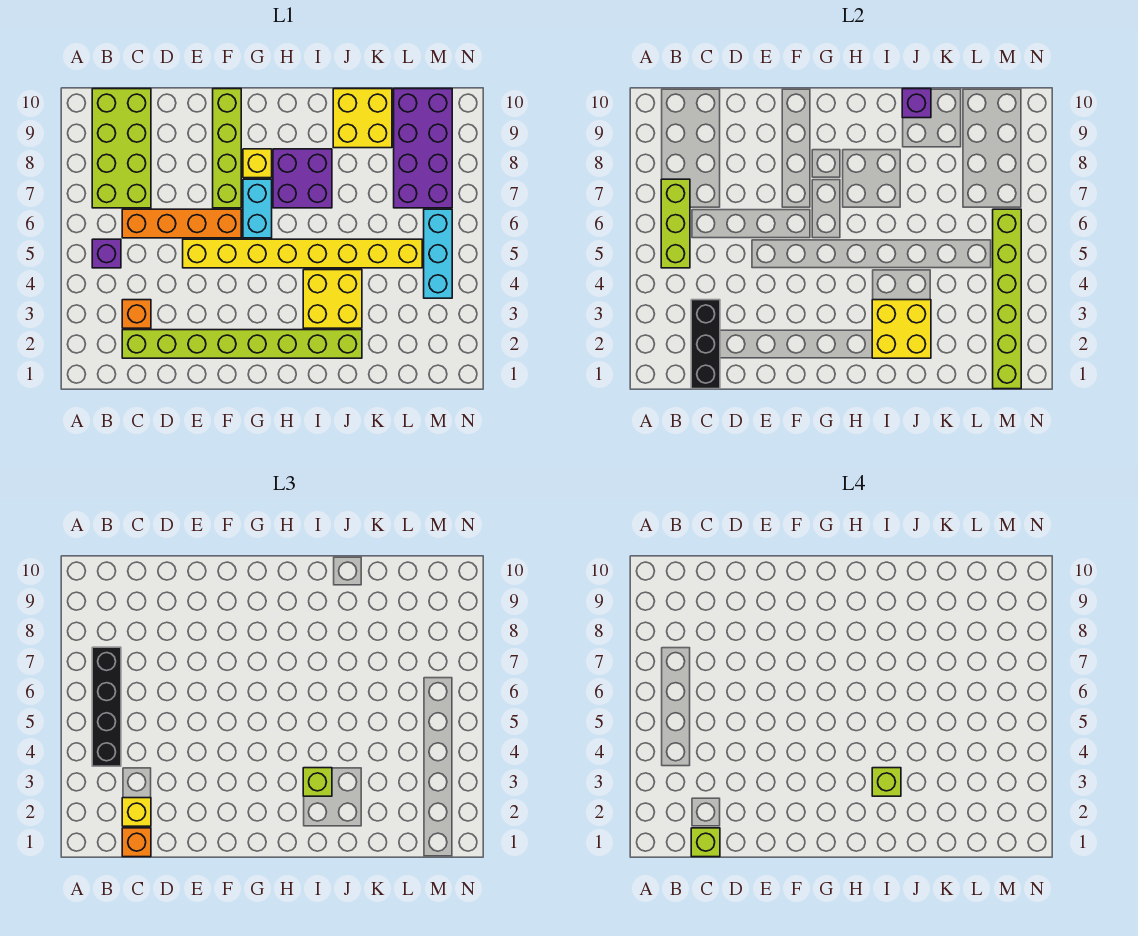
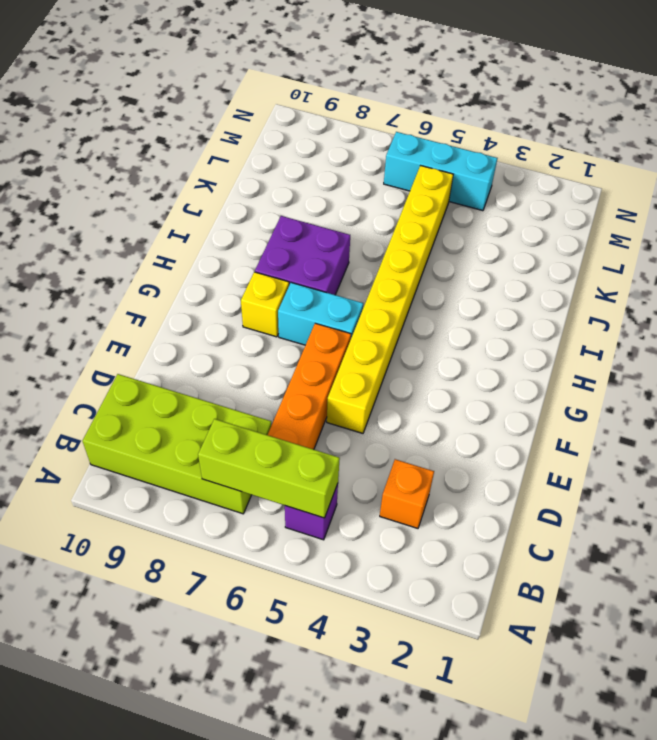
none -> lime brick C2:J2 level 1
none -> lime brick F7:F10 level 1
none -> yellow brick I3:J4 level 1

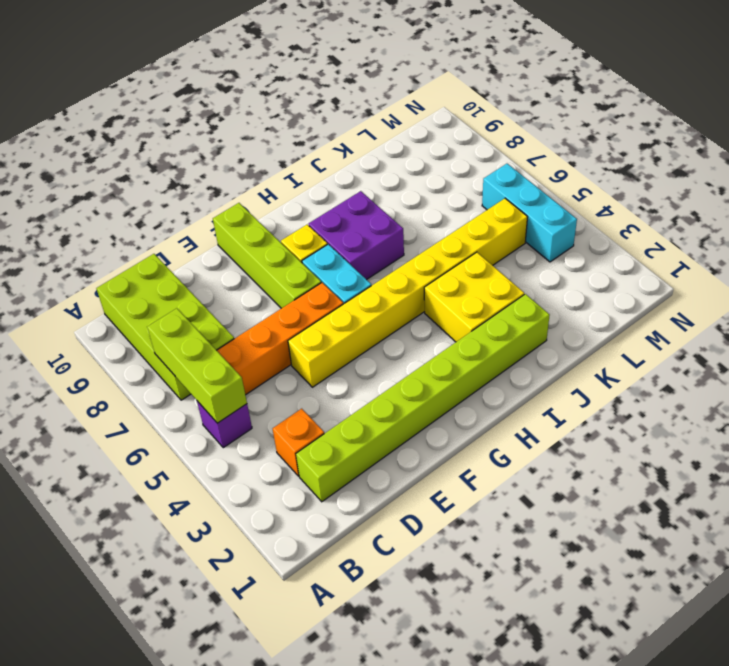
none -> yellow brick J9:K10 level 1
none -> purple brick L7:M10 level 1
none -> black brick C1:C3 level 2

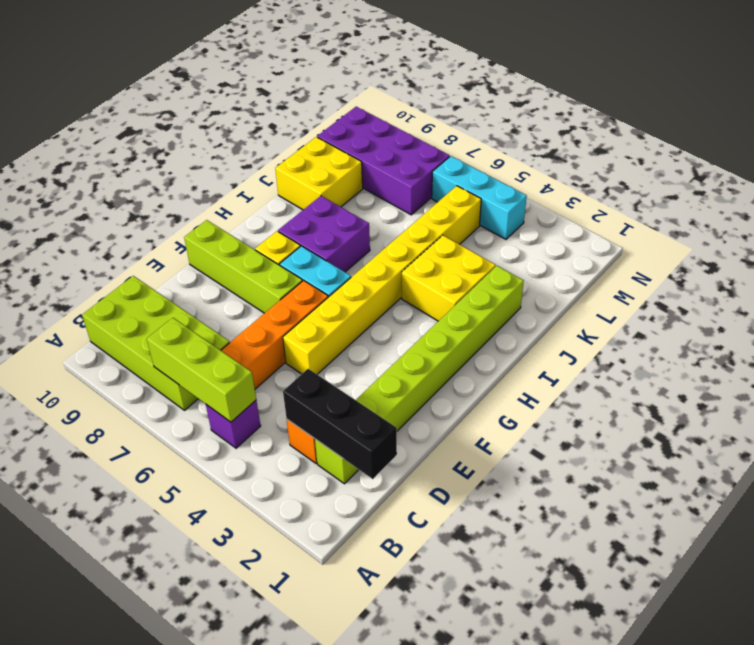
none -> yellow brick I2:J3 level 2
none -> purple brick J10 level 2
none -> lime brick M1:M6 level 2

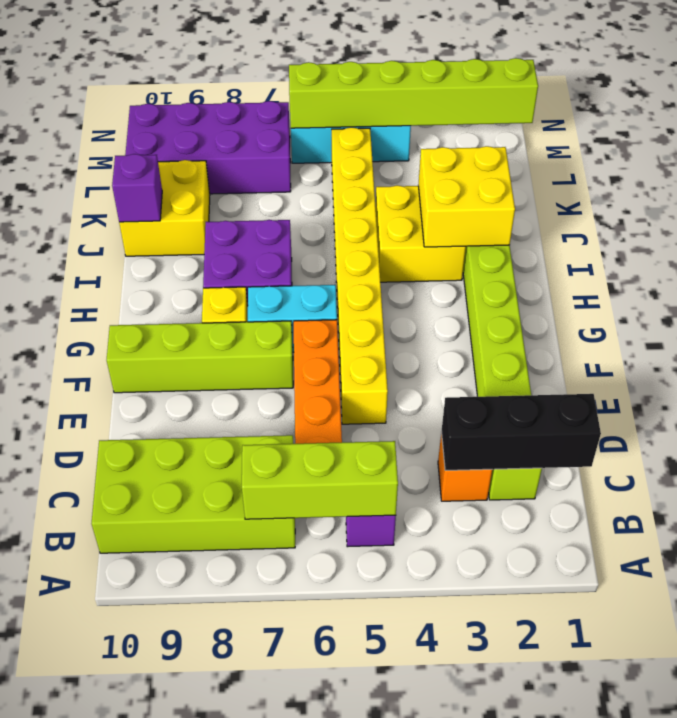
none -> black brick B4:B7 level 3
none -> orange brick C1 level 3
none -> yellow brick C2 level 3

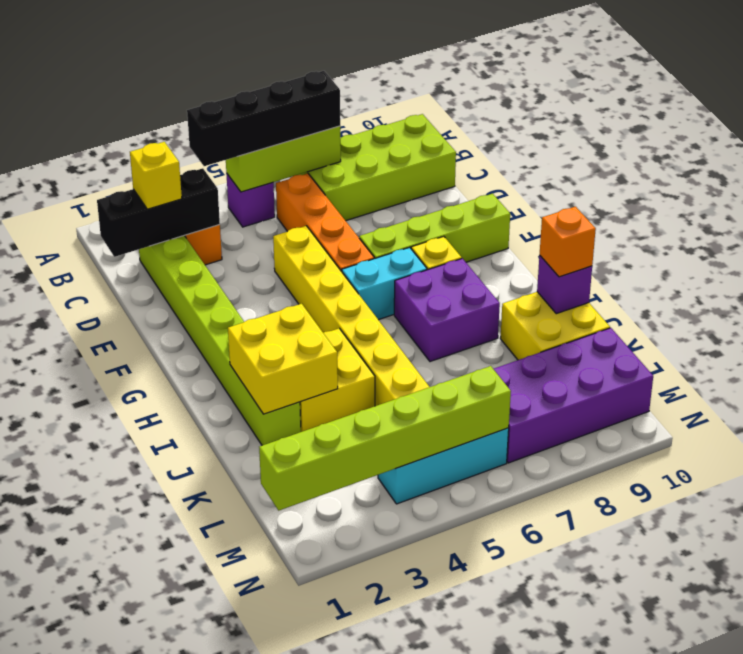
orange brick J10 level 3 -> orange brick C1 level 3
none -> lime brick I3 level 3
none -> lime brick C1 level 4
none -> lime brick I3 level 4

